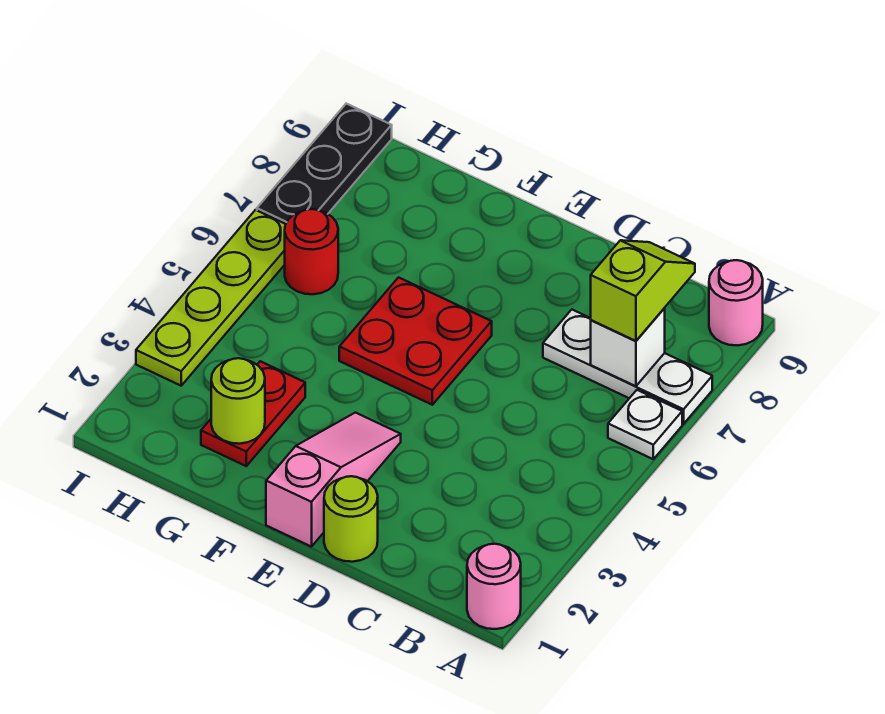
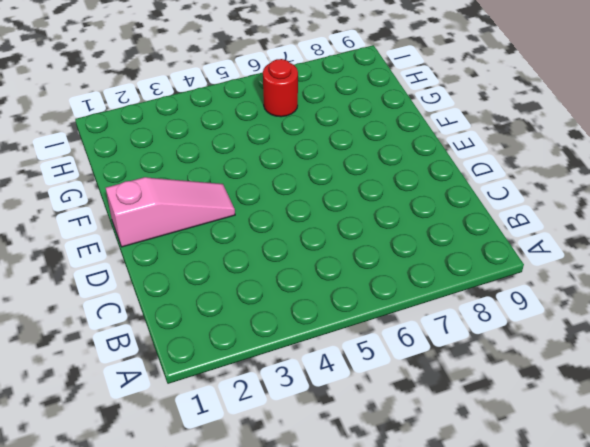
none -> pink round brick A1 level 1
none -> white plate A6 level 1
none -> white plate A7:C7 level 1

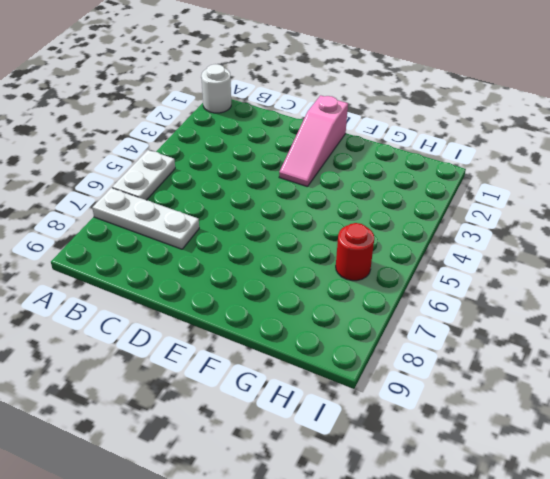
white round brick A1 level 1 -> pink round brick A1 level 1
white plate A5:A6 level 1 -> white plate A6 level 1
none -> pink round brick A9 level 1
none -> lime round brick D1 level 1
none -> red plate E5:F6 level 1

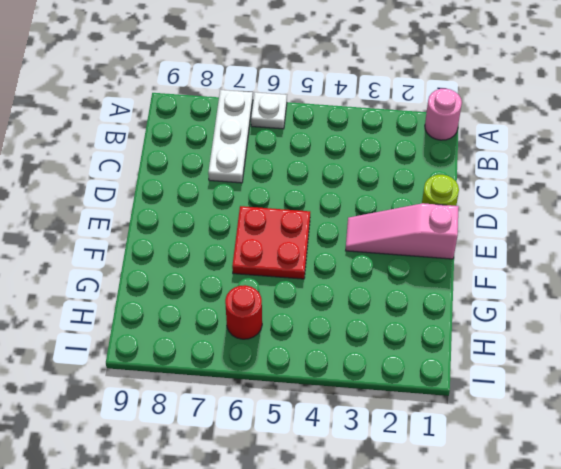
none -> pink round brick A9 level 1
none -> red plate G2:G3 level 1
none -> lime plate I3:I6 level 1

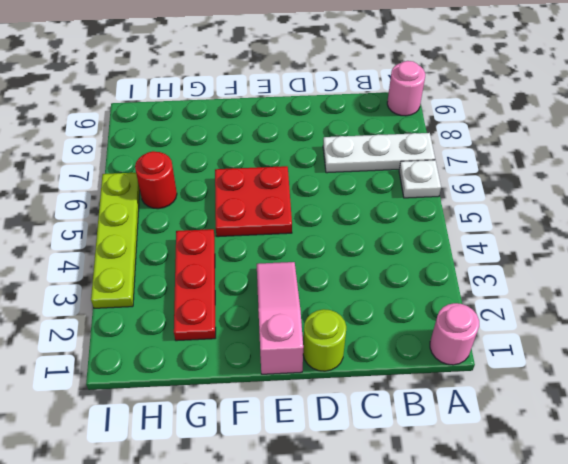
red plate G2:G4 level 1 -> red plate G2:G3 level 1
none -> black plate I7:I9 level 1
none -> white brick B7 level 2
none -> lime round brick G2 level 2

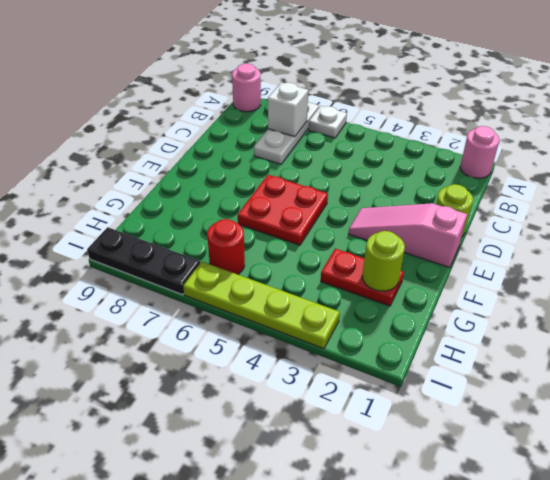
none -> lime slope B7:B8 level 3 top 7

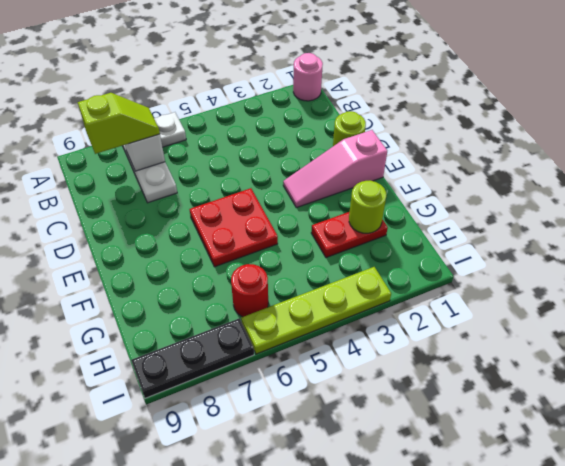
lime slope B7:B8 level 3 top 8 -> lime slope B7:B8 level 3 top 7
none -> pink round brick A9 level 1

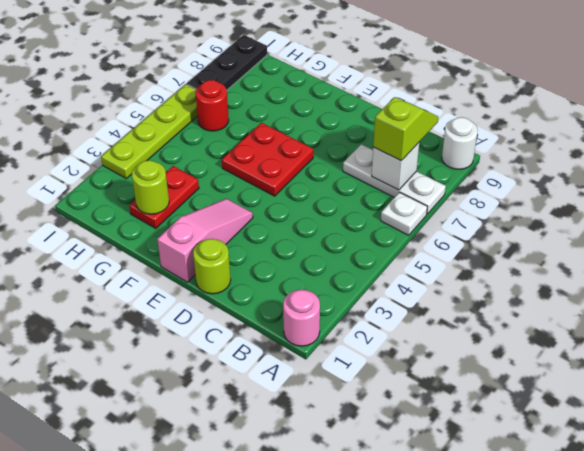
white round brick A9 level 1 -> pink round brick A9 level 1

